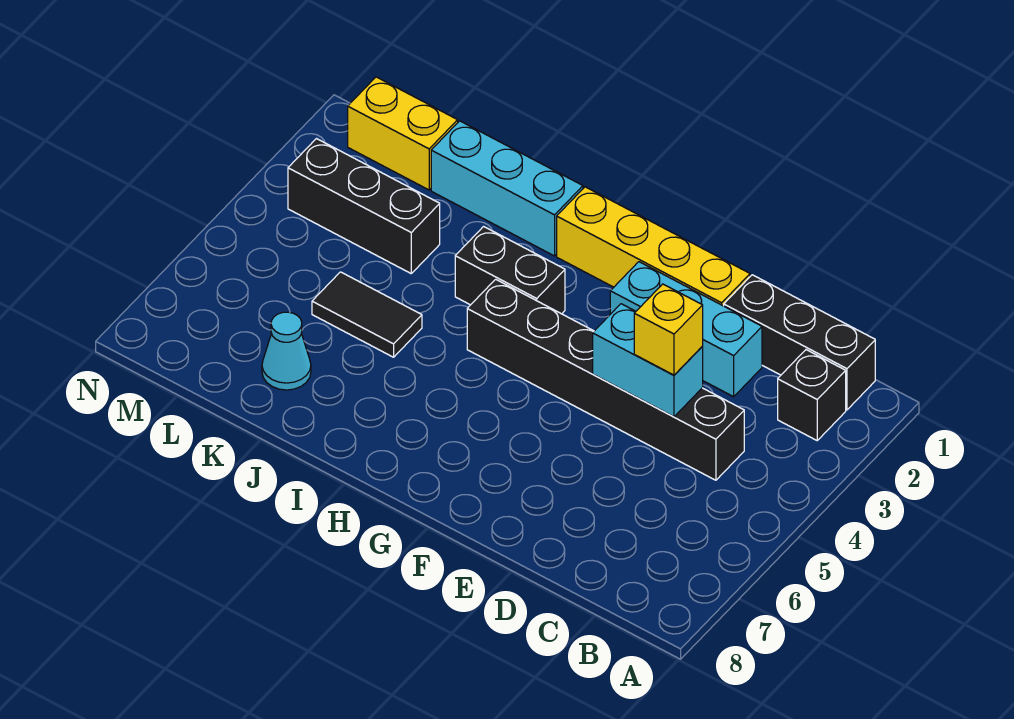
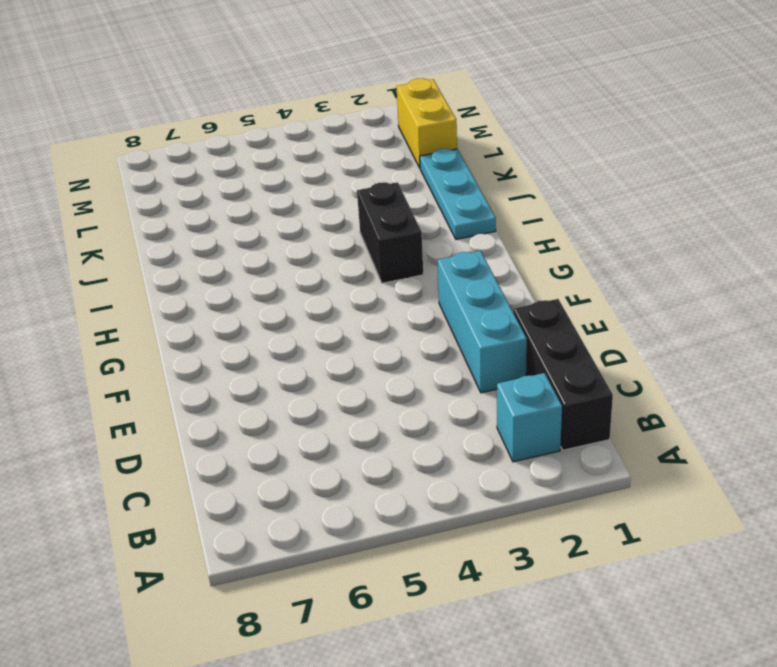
cyan brick B2 level 1 -> black brick B2 level 1
cyan plate I1:K1 level 1 -> cyan brick I1:K1 level 1
none -> black brick C4:H4 level 1
none -> yellow brick E1:H1 level 1
none -> black tile J5:K5 level 1

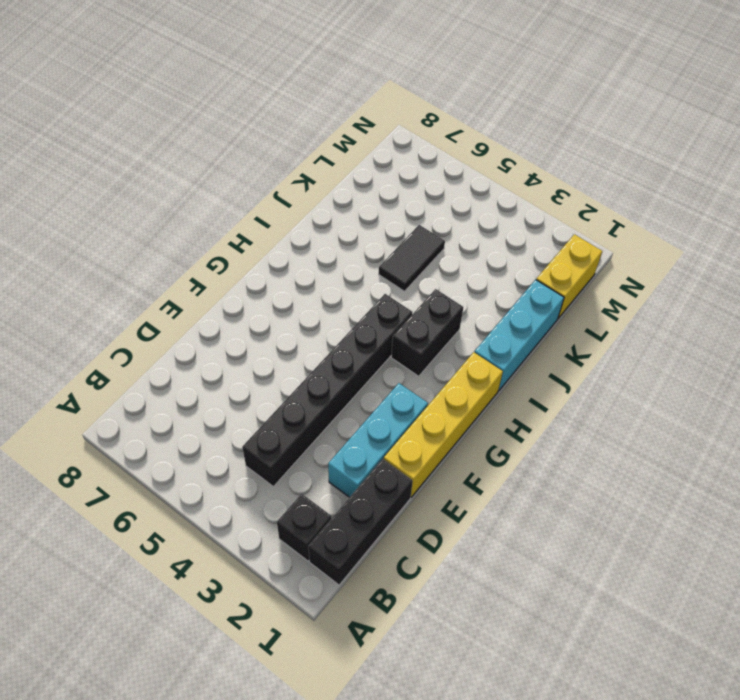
none -> black brick K3:M3 level 1
none -> cyan cone K7 level 1
none -> cyan brick D4:E4 level 2

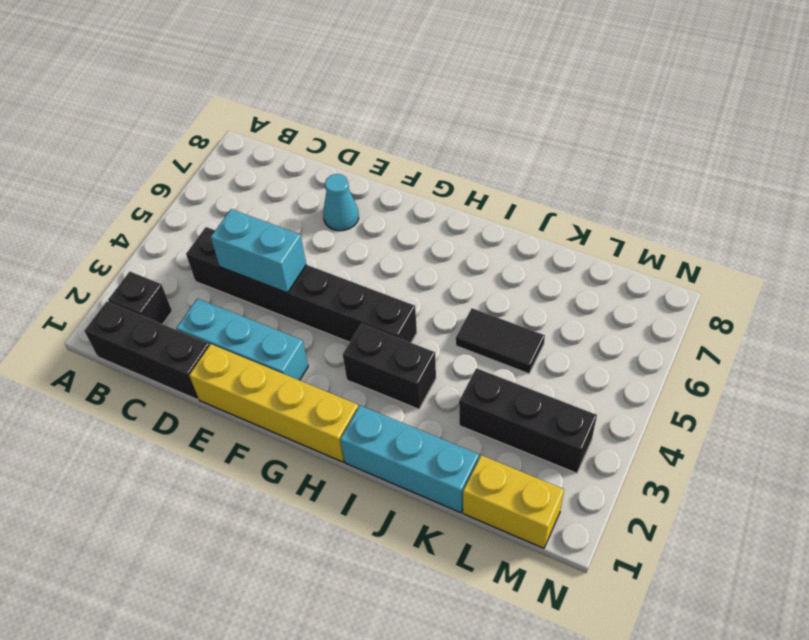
cyan cone E7 level 1 -> cyan cone K7 level 1
none -> yellow brick D4 level 3

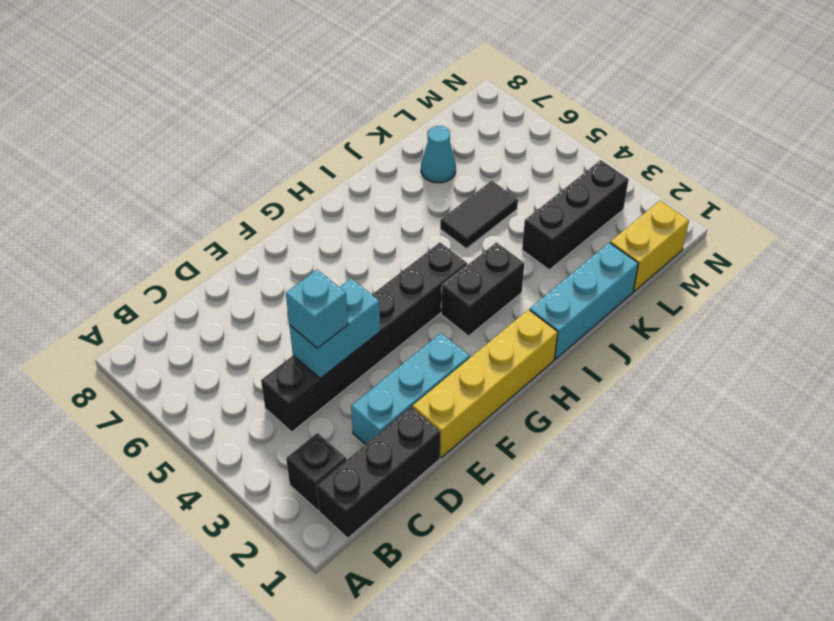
cyan brick D4 level 3 -> yellow brick D4 level 3

